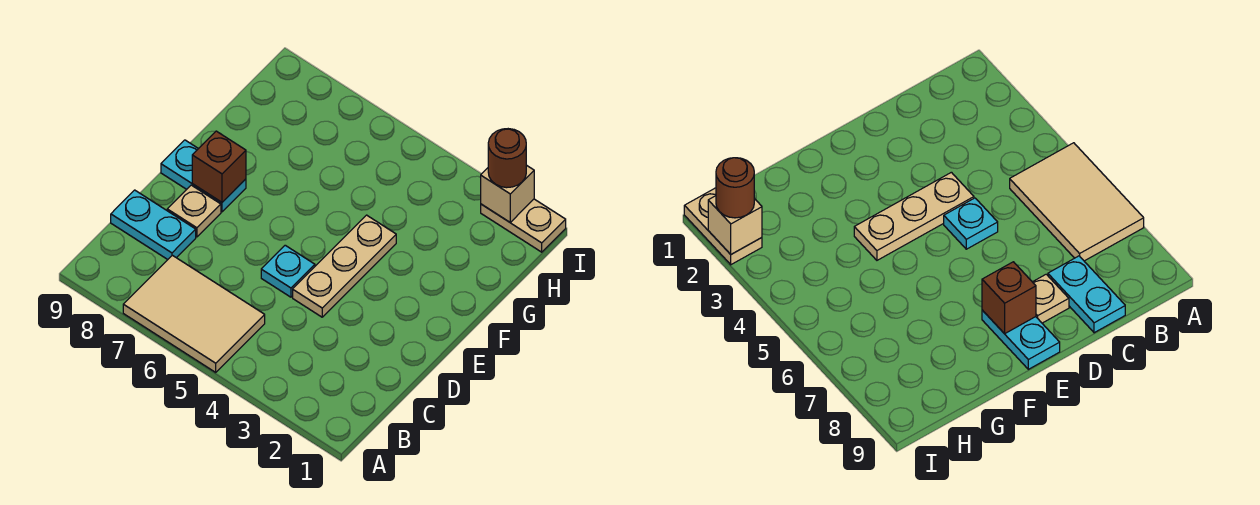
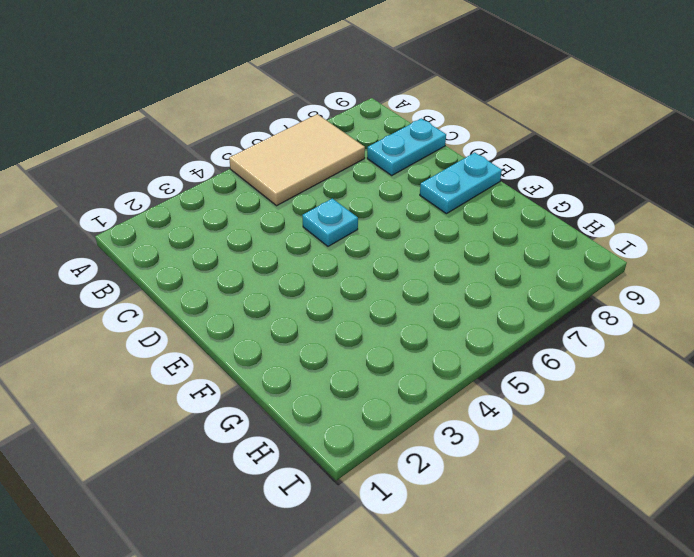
none -> tan plate D4:F4 level 1
none -> tan plate D8 level 1

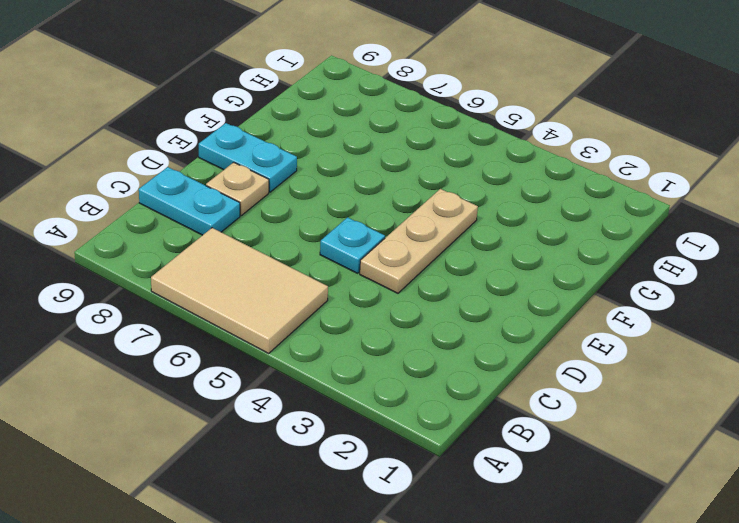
none -> tan plate I1:I2 level 1
none -> brown brick E8 level 2

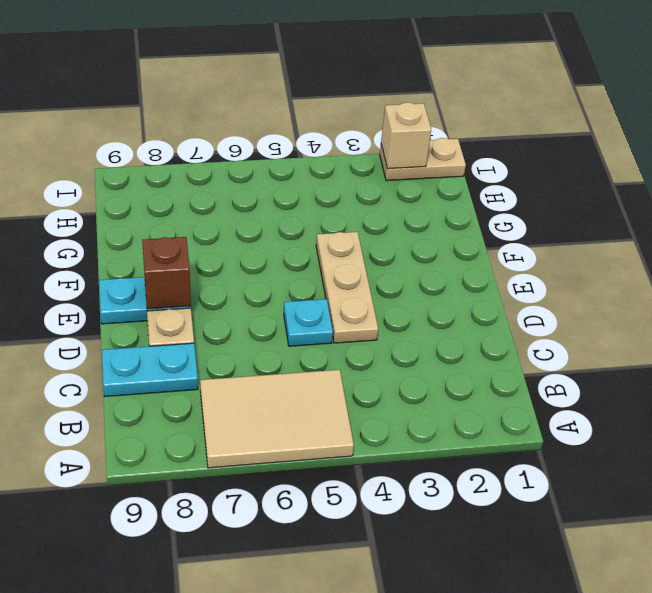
none -> brown round brick I2 level 3

